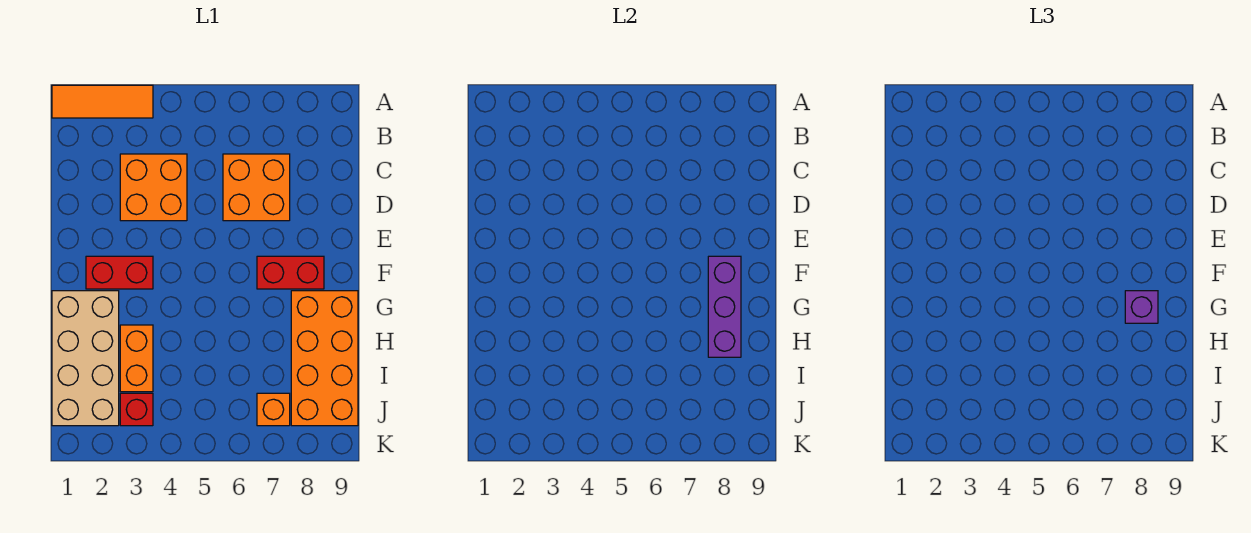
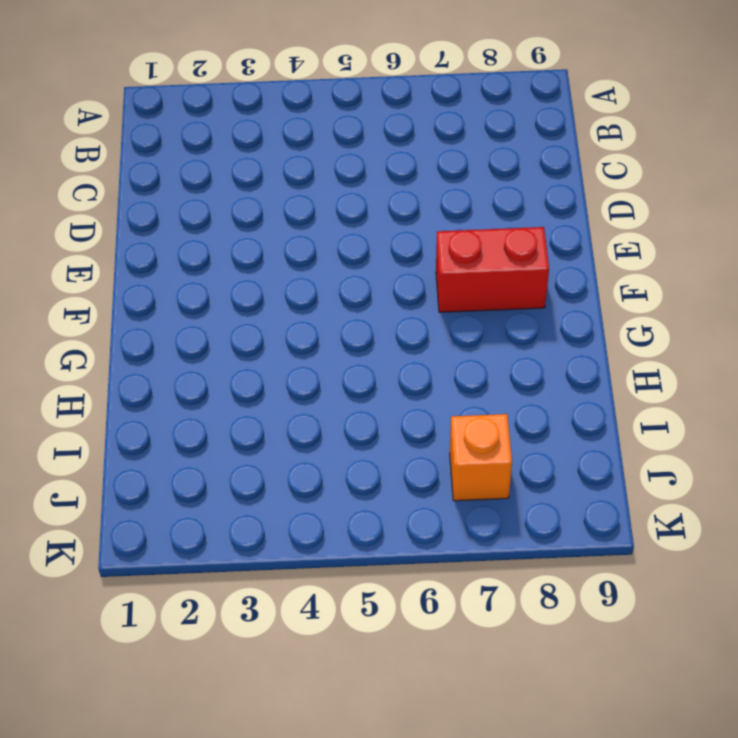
none -> orange tile A1:A3 level 1
none -> orange brick C3:D4 level 1
none -> orange brick C6:D7 level 1

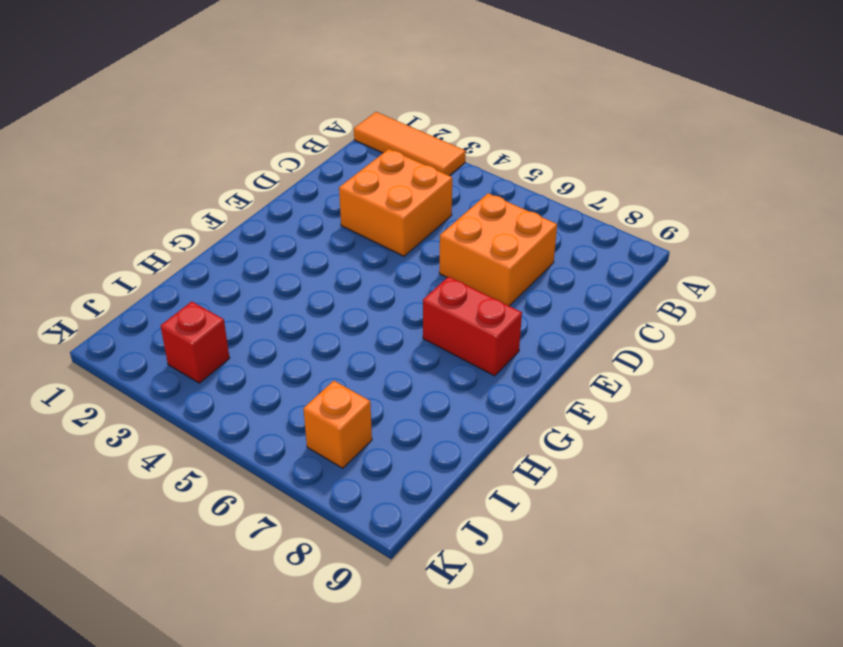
none -> red brick F2:F3 level 1
none -> tan brick G1:J2 level 1
none -> orange brick G8:J9 level 1

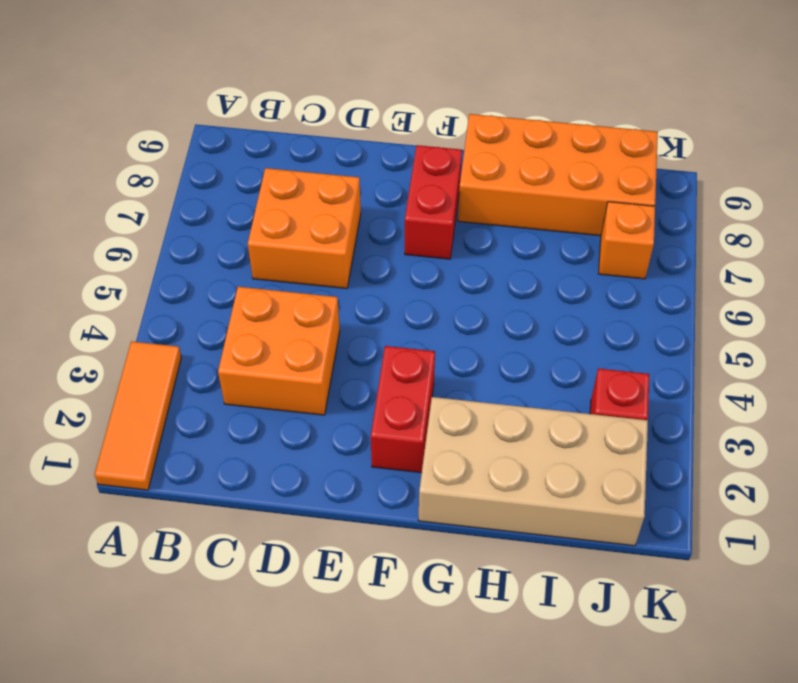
none -> orange brick H3:I3 level 1
none -> purple brick F8:H8 level 2
none -> purple brick G8 level 3

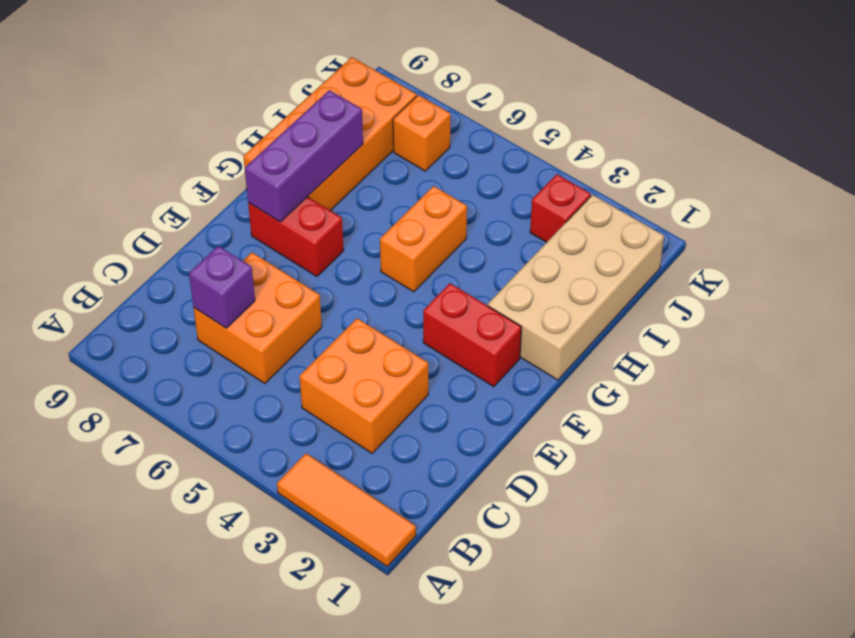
purple brick C7 level 2 -> purple brick G8 level 3
orange brick G5:H5 level 1 -> orange brick H3:I3 level 1

